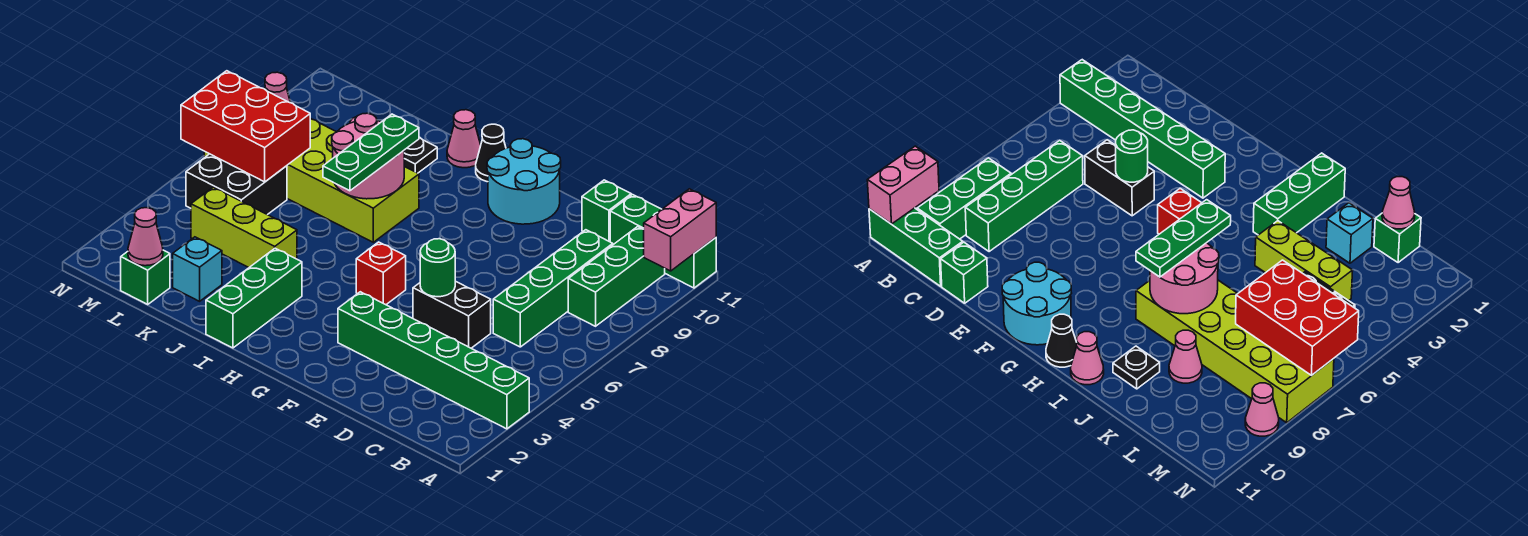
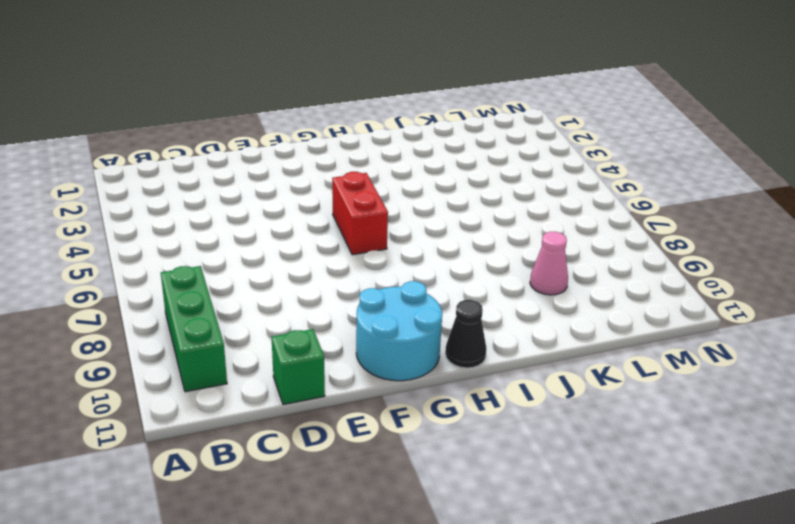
red brick G5:G6 level 1 -> red brick G5 level 1
none -> green brick A3:F3 level 1
none -> green brick A11:C11 level 1
none -> green brick C6:C9 level 1

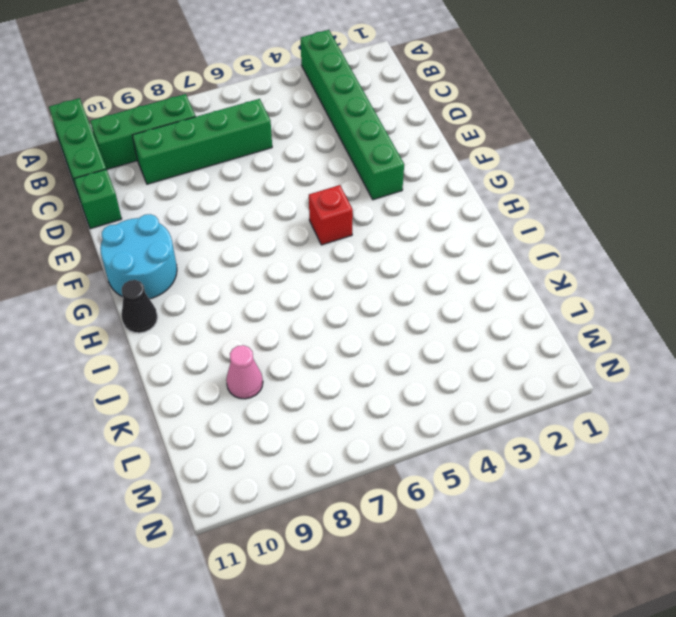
none -> black brick D5:E5 level 1
none -> green brick I1:I3 level 1
none -> lime brick I7:N8 level 1

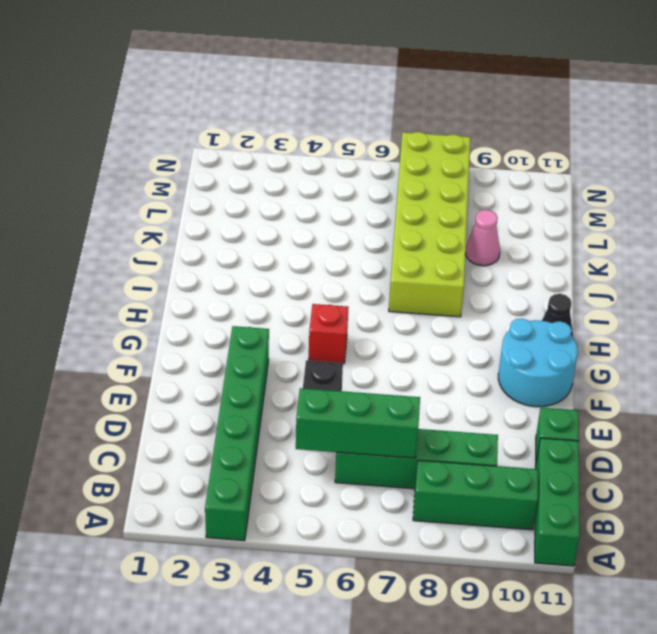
green brick C5:C7 level 2 -> green brick I1:I3 level 1
none -> pink cone I11 level 1
none -> lime brick J4:L4 level 1
none -> black plate J10 level 1

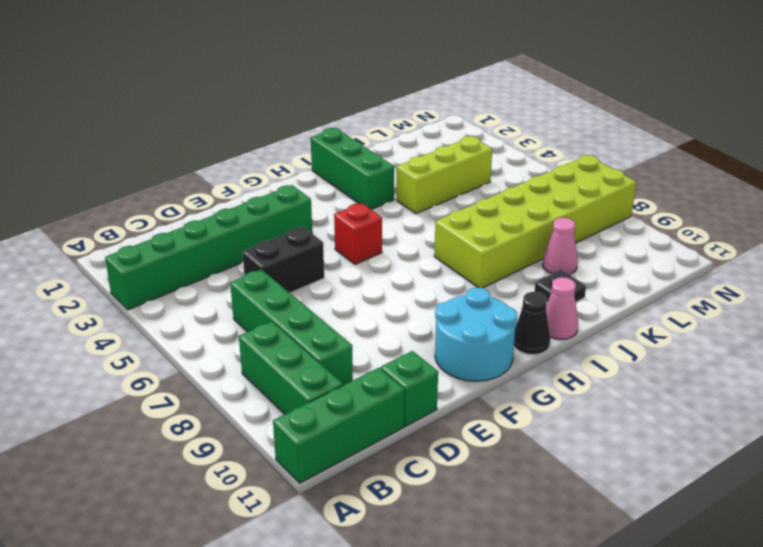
none -> cyan brick K2 level 1
none -> green brick L1 level 1
none -> black brick L5:M6 level 1

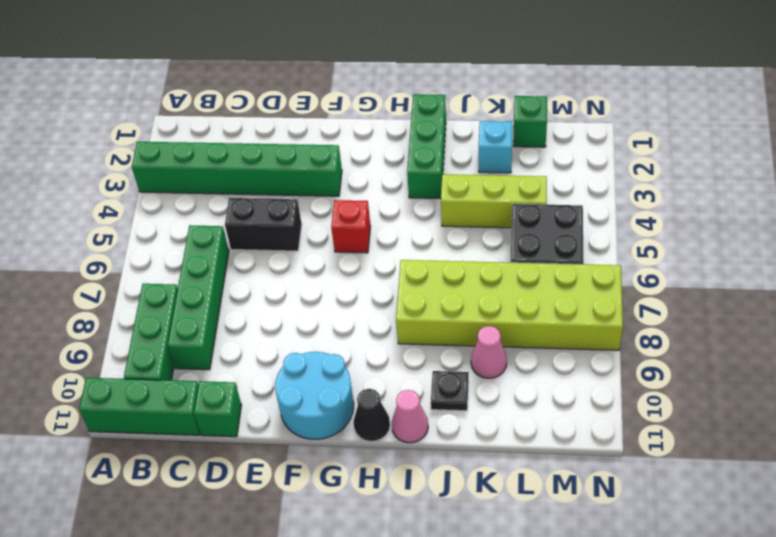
none -> pink cone N9 level 1
none -> pink brick A10:A11 level 2
none -> green round brick E5 level 2

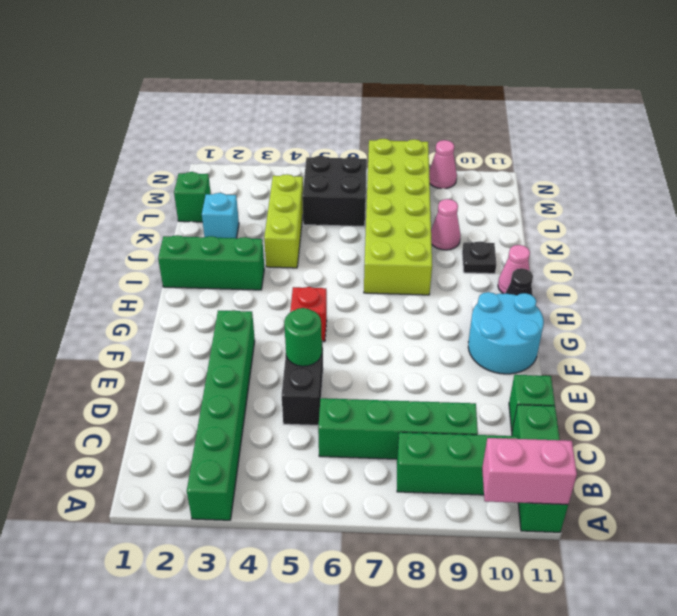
none -> pink round brick I7:J8 level 2
none -> pink cone L1 level 2
none -> red brick L6:N7 level 2

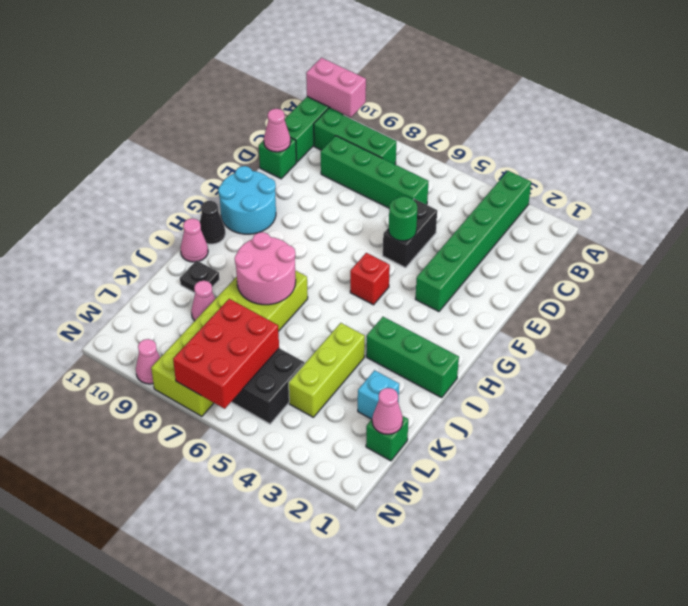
pink cone D11 level 2 -> none
none -> green plate I6:I8 level 3

